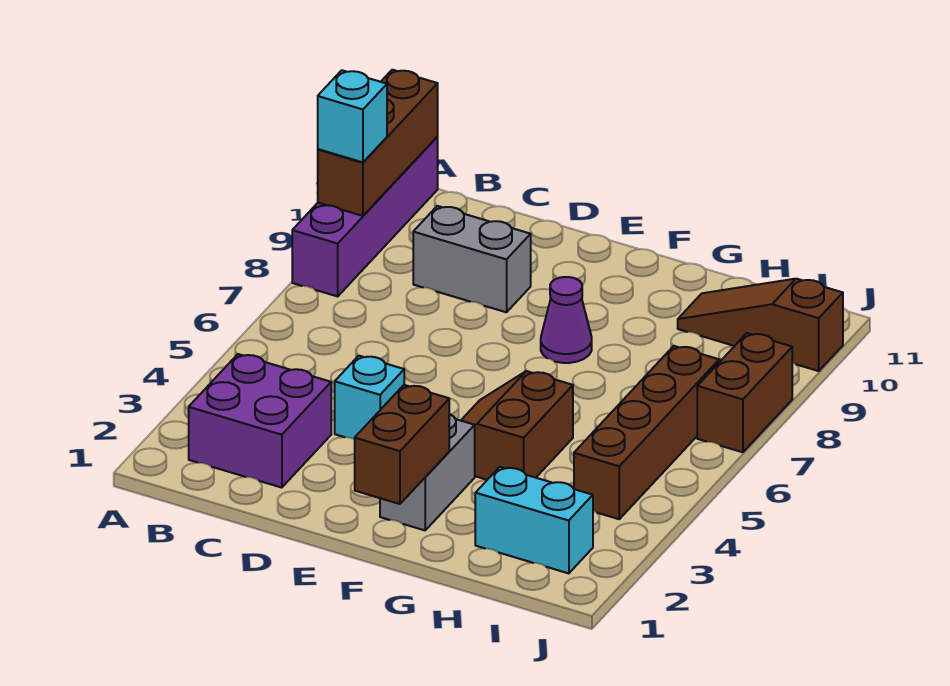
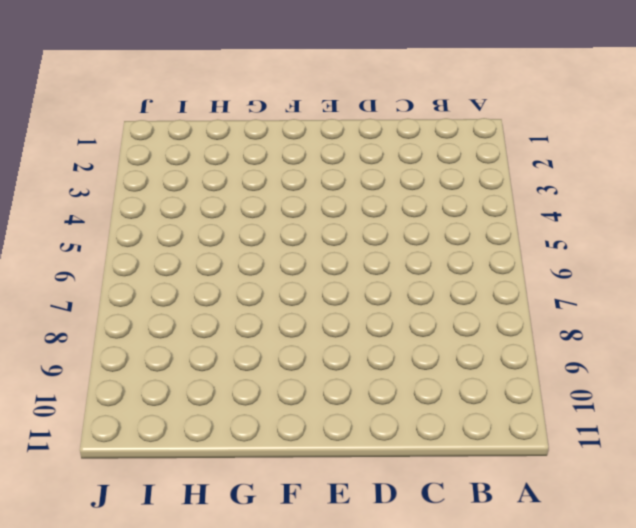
none -> purple brick A8:A11 level 1
none -> purple brick B2:C3 level 1
none -> grey brick C9:D9 level 1

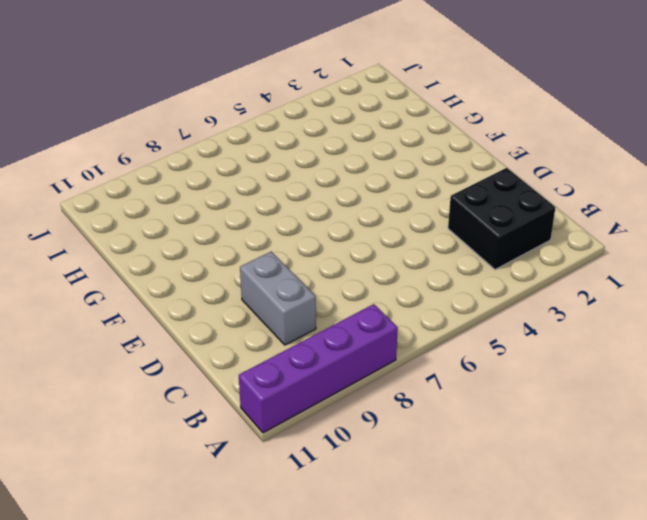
black brick B2:C3 level 1 -> purple brick B2:C3 level 1
none -> cyan brick D4 level 1
none -> grey brick F2:F3 level 1
none -> brown slope F4:G5 level 1 top G

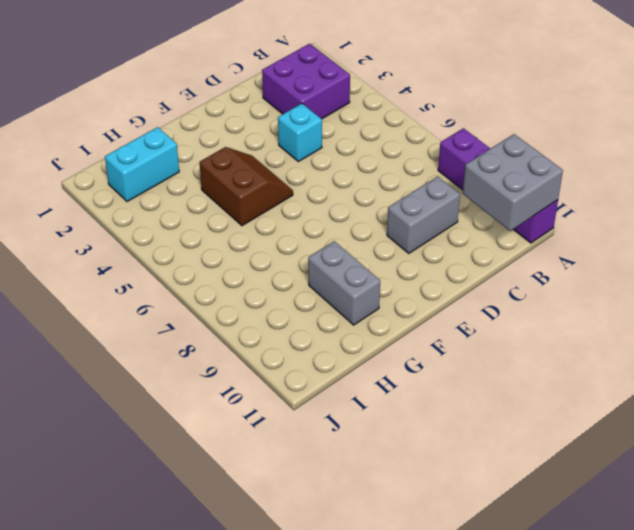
grey brick A10:B11 level 2 -> brown brick A9:A11 level 2
grey brick G9:G10 level 1 -> grey brick F2:F3 level 1
none -> purple cone F8 level 1
none -> brown slope H10:J10 level 1 top J
none -> brown brick I4:I7 level 1

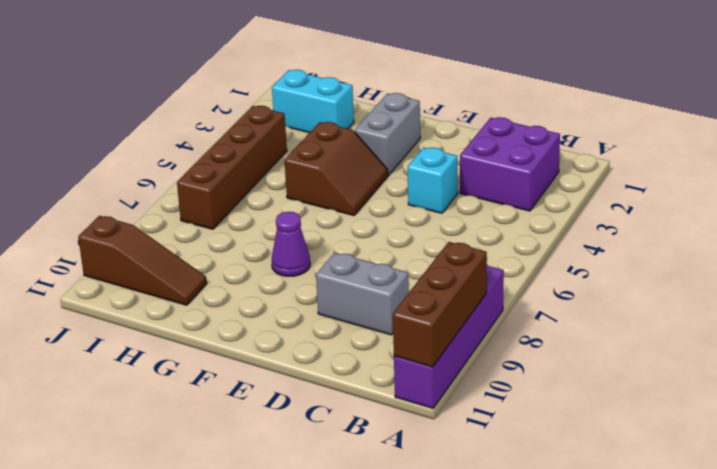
none -> brown brick J7:J8 level 1
none -> brown brick F1:F2 level 2
none -> cyan brick A9 level 3

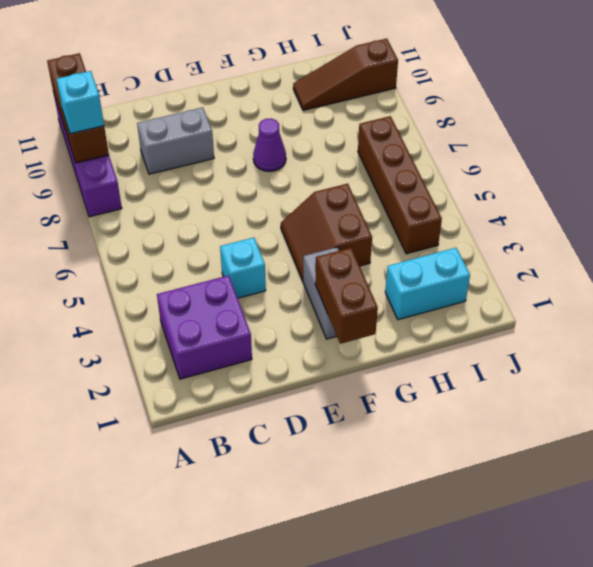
none -> brown brick J7:J8 level 1

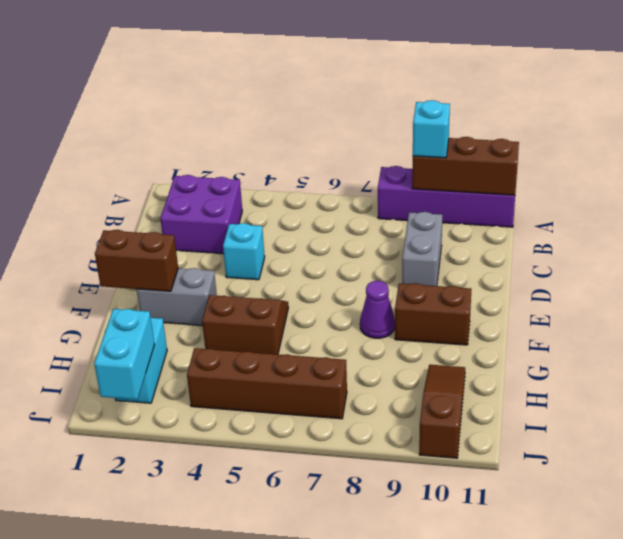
brown brick F9:F10 level 1 -> brown brick J7:J8 level 1
cyan brick I2:J2 level 2 -> none

